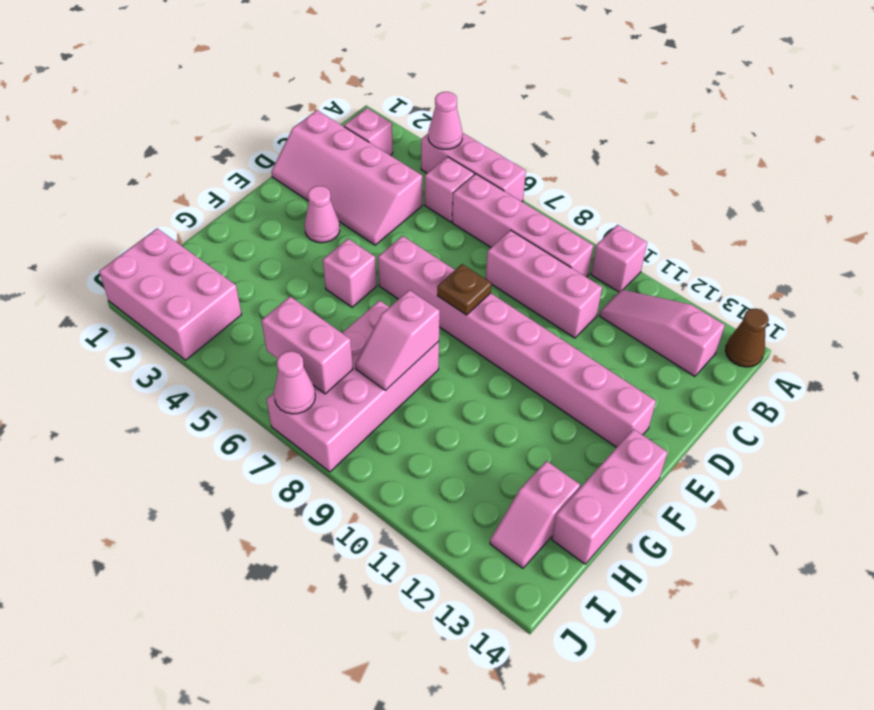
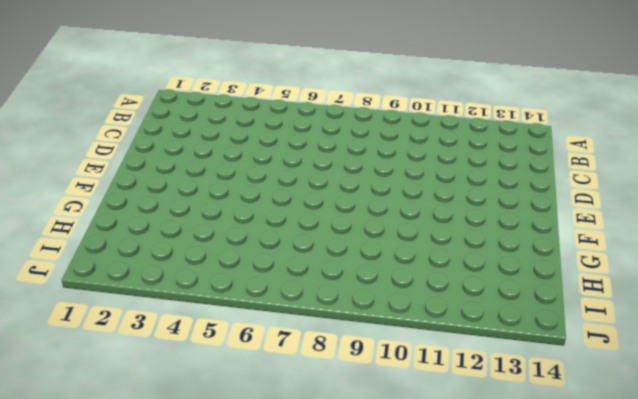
none -> pink brick A4:A6 level 1
none -> pink brick A10 level 1
none -> brown cone A14 level 1

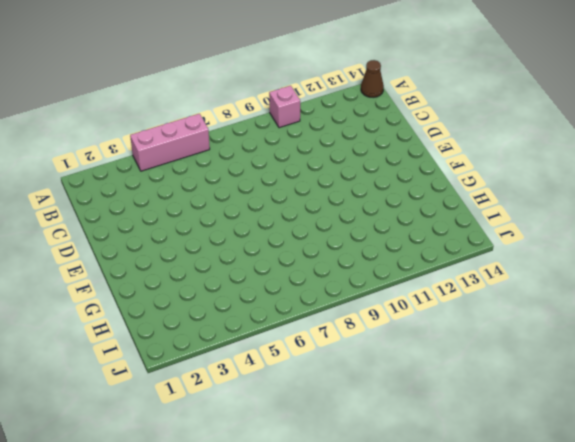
none -> pink brick B2 level 1
none -> pink brick B5 level 1
none -> pink brick B6:B9 level 1

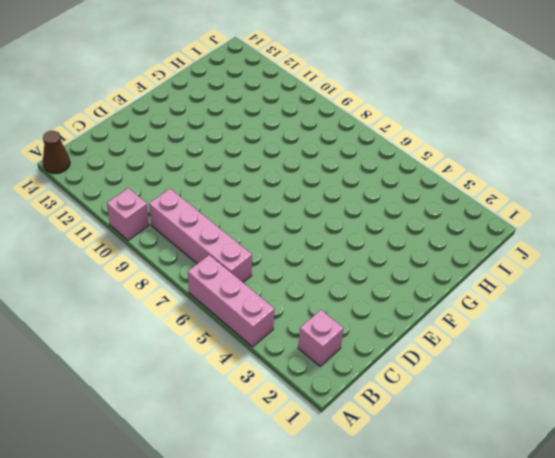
none -> pink brick B5 level 1
none -> pink slope B11:B13 level 1 top 13
none -> pink slope C1:D4 level 1 top C

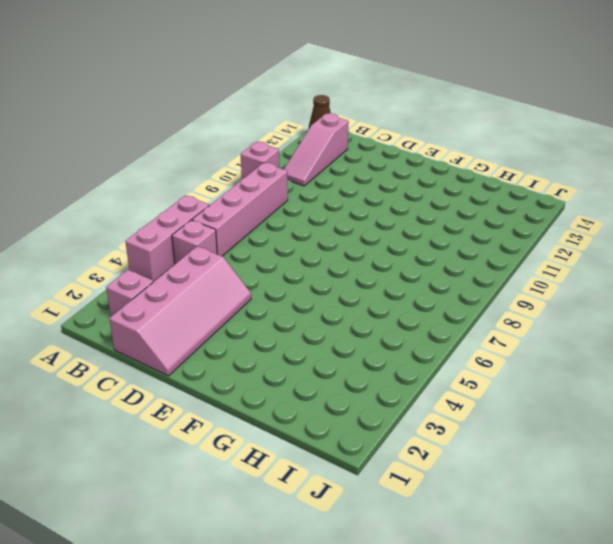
none -> pink brick C8:C10 level 1
none -> pink cone E3 level 1
none -> pink brick E6:E13 level 1

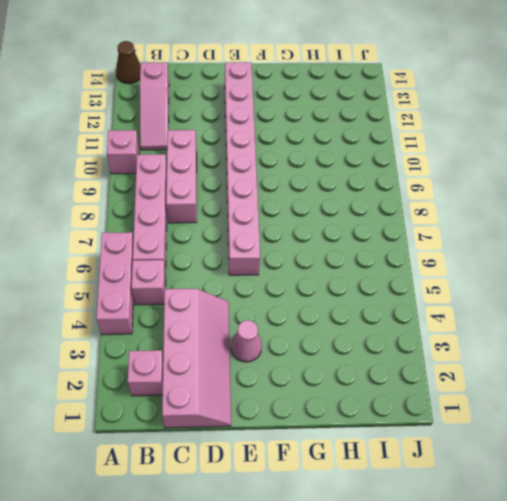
none -> pink brick F5 level 1
none -> pink brick F14:H14 level 1
none -> pink brick G7:J8 level 1

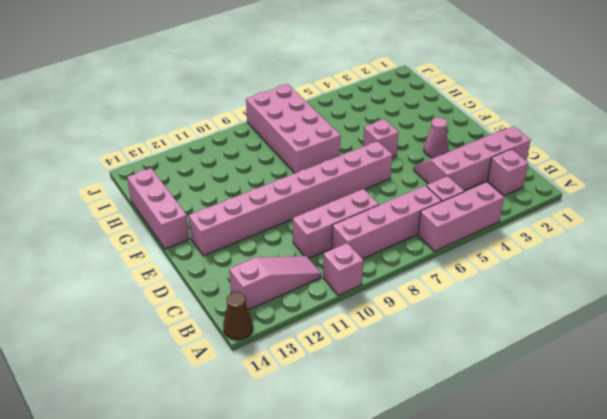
none -> pink slope H13:I13 level 1 top H
none -> pink brick I1:J3 level 1
none -> pink cone A4 level 2

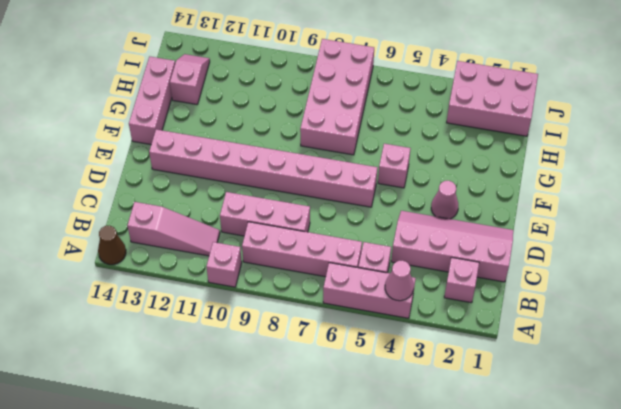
none -> brown plate E8 level 2
none -> pink slope G8:H8 level 2 top G
none -> pink brick I6:I7 level 2

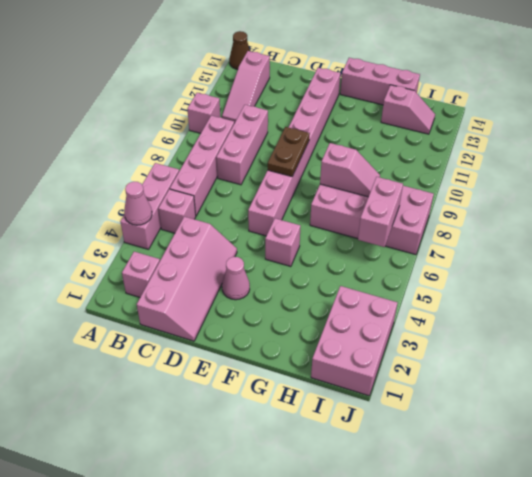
brown plate E8:E9 level 2 -> brown plate E8 level 2
none -> pink cone J7 level 2

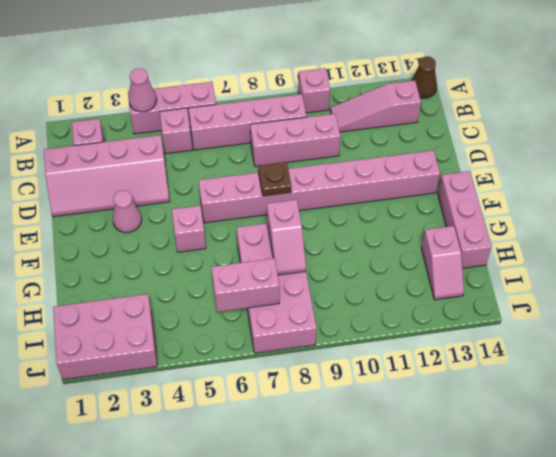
none -> pink cone J7 level 2

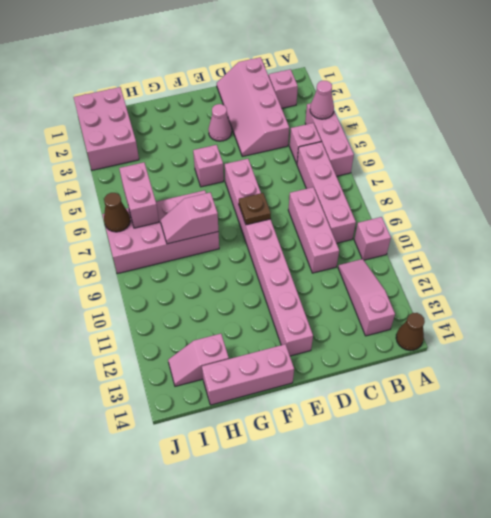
brown cone J7 level 2 -> pink cone J7 level 2

